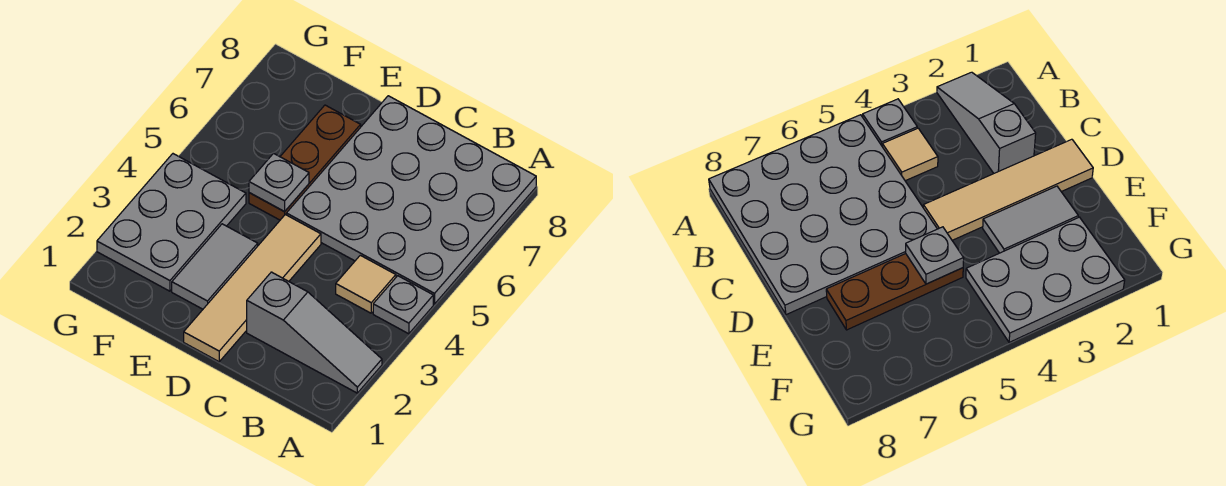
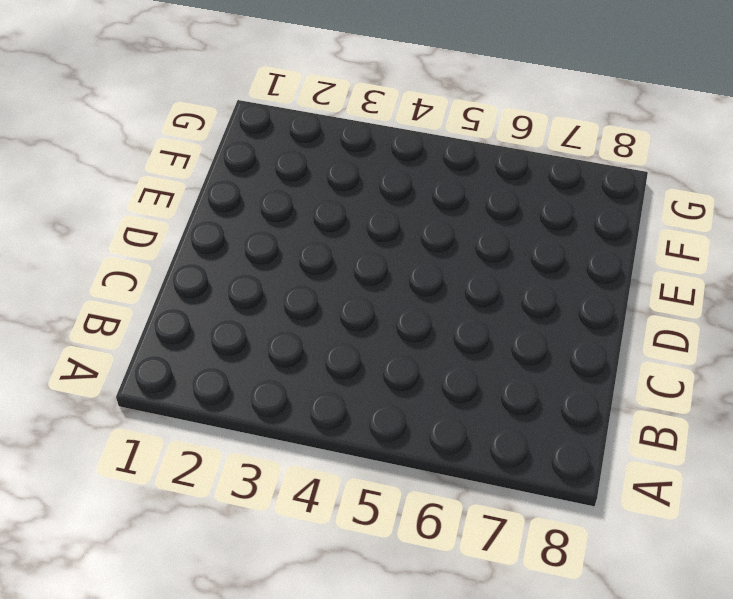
none -> grey slope A2:C2 level 1 top C
none -> grey plate A4 level 1

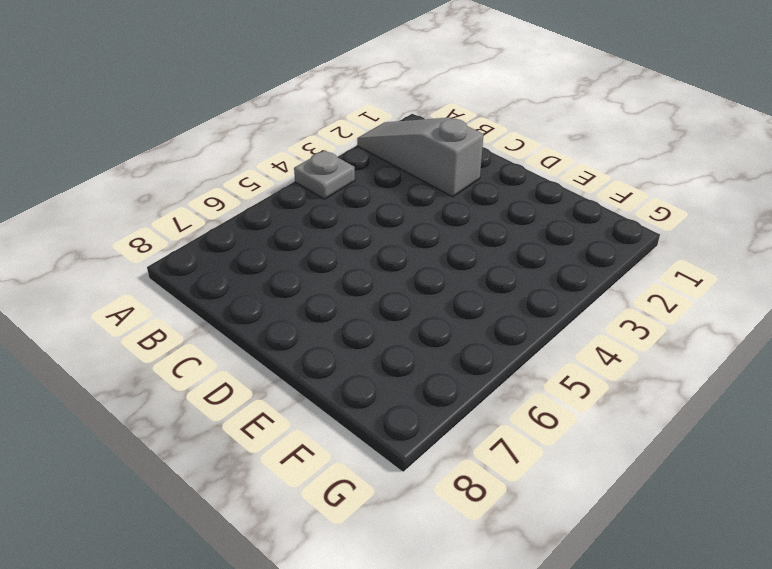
none -> grey plate A5:D8 level 1
none -> tan tile B4 level 1

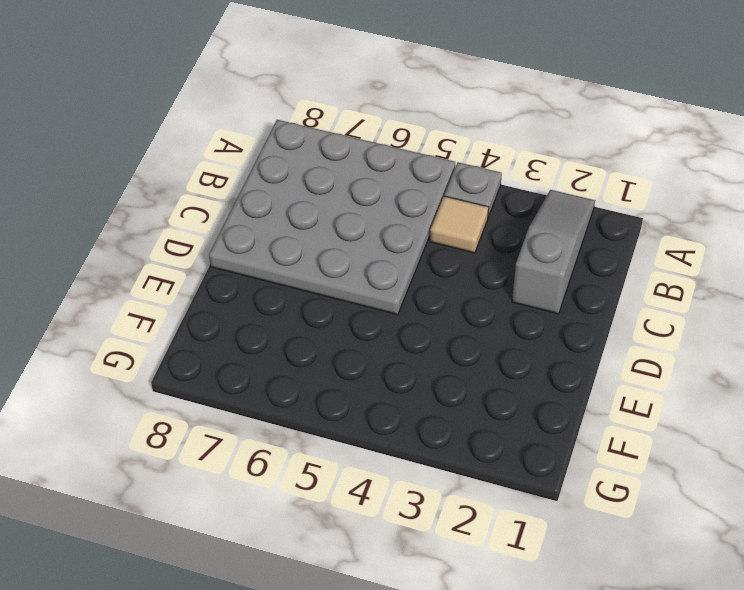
none -> tan tile D1:D4 level 1
none -> grey tile E2:E3 level 1

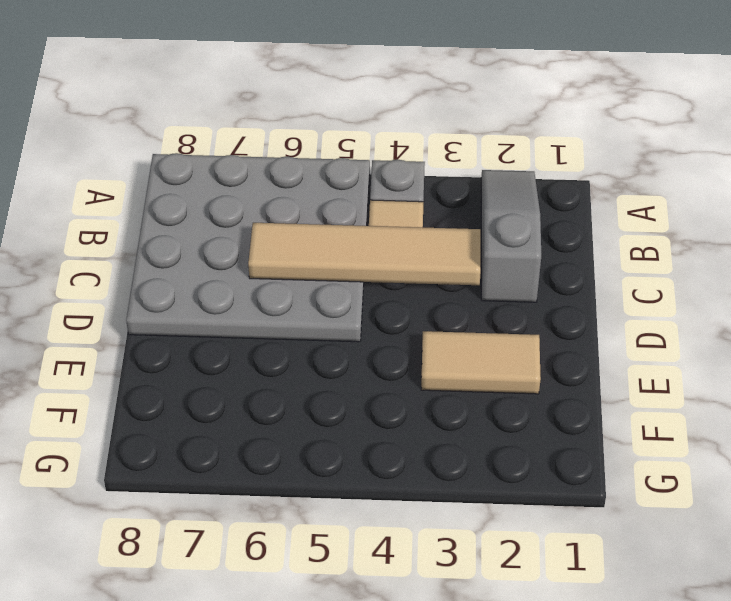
tan tile C3:C6 level 2 -> tan tile D1:D4 level 1
tan tile E2:E3 level 1 -> grey tile E2:E3 level 1
none -> brown plate E5:E7 level 1
none -> grey plate F2:G4 level 1

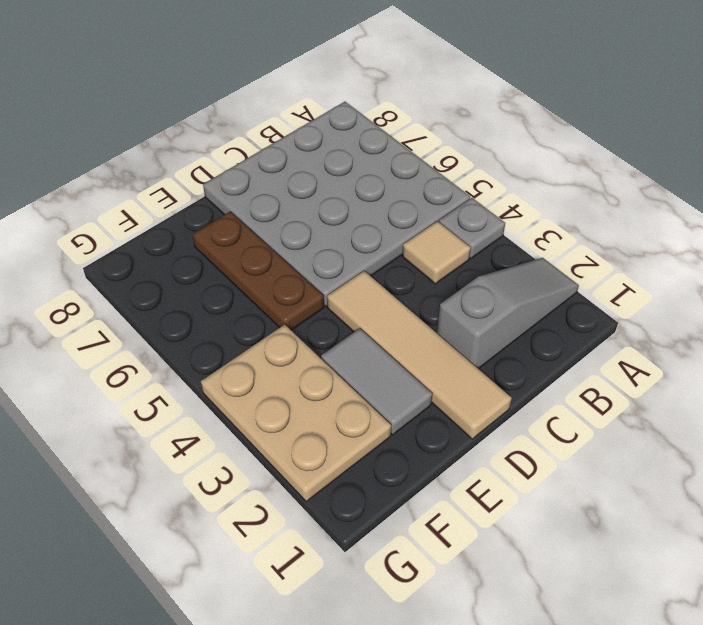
tan plate F2:G4 level 1 -> grey plate F2:G4 level 1
none -> grey plate E5 level 2

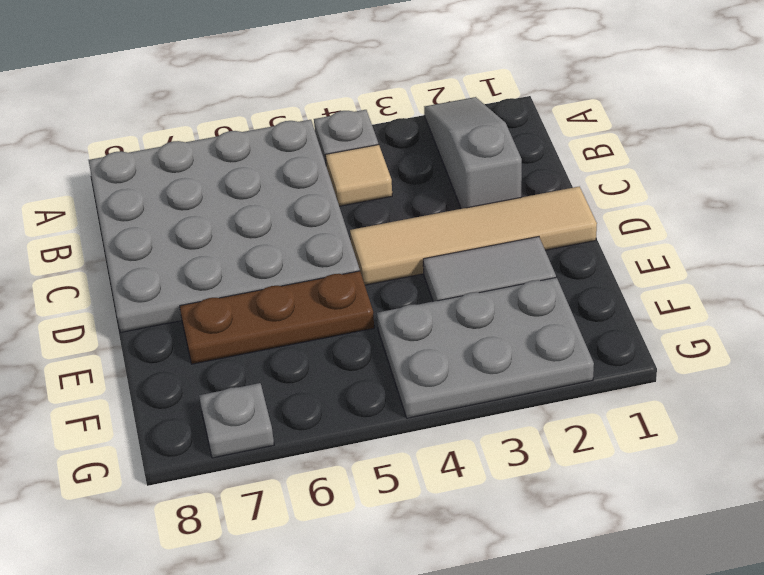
grey plate G7 level 1 -> grey plate E5 level 2

